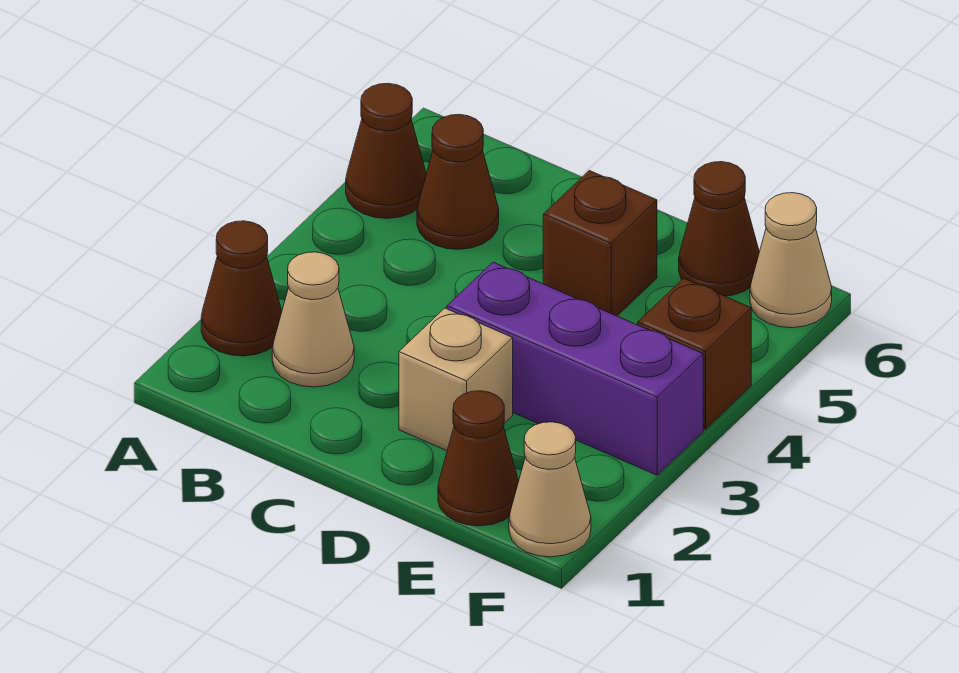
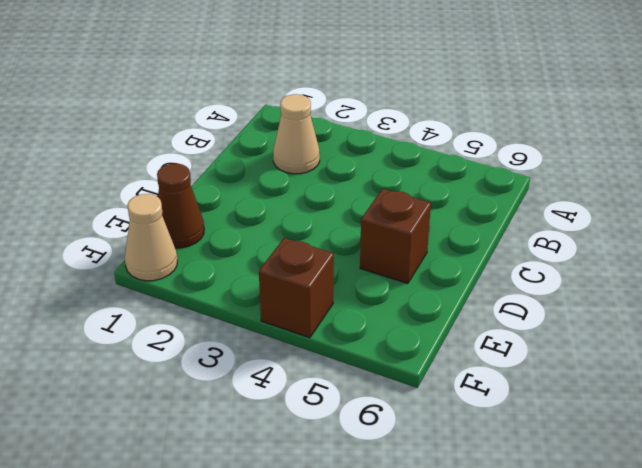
none -> brown cone A2 level 1
none -> brown cone A5 level 1
none -> brown cone B5 level 1

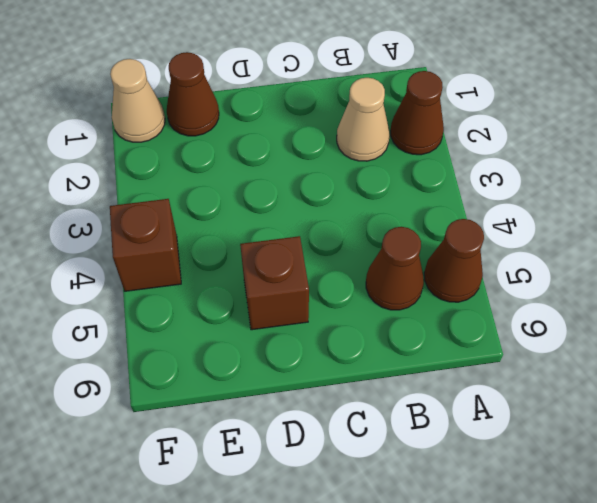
none -> tan brick D2 level 1
none -> purple brick D3:F3 level 1
none -> brown cone E6 level 1

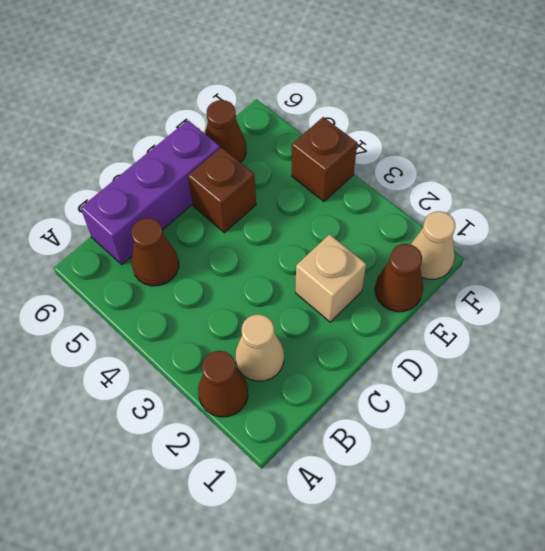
purple brick B6:D6 level 1 -> purple brick D3:F3 level 1
none -> brown cone A5 level 1
none -> tan cone F6 level 1

